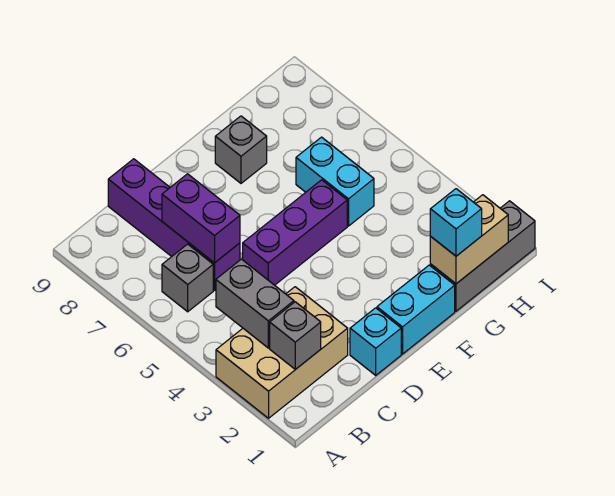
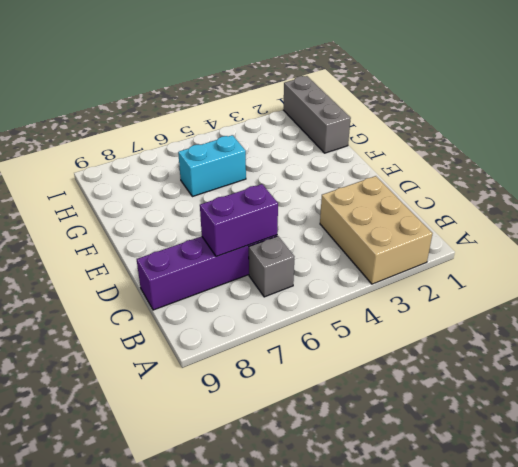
none -> cyan brick D1 level 1
none -> purple brick D5:F5 level 1
none -> cyan brick E1:F1 level 1

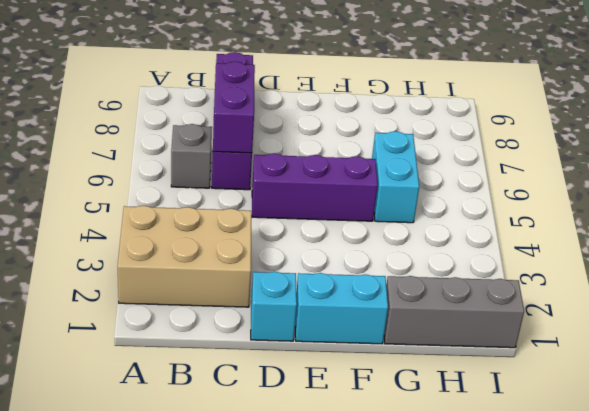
none -> grey brick F8 level 1
none -> grey brick B2 level 2
none -> grey brick B3:B4 level 2

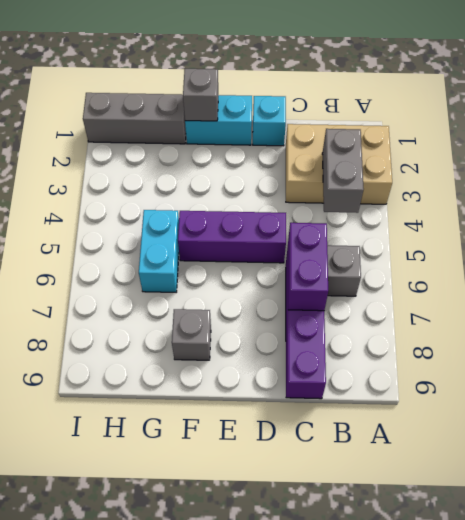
grey brick F1 level 2 -> grey brick B2 level 2
none -> tan brick G1:H1 level 2
none -> cyan brick G1 level 3

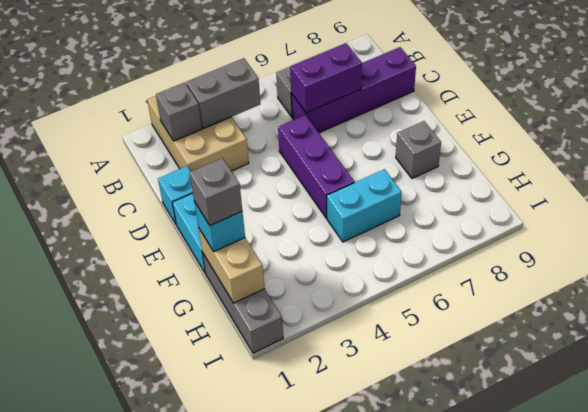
grey brick G1 level 4 -> none

